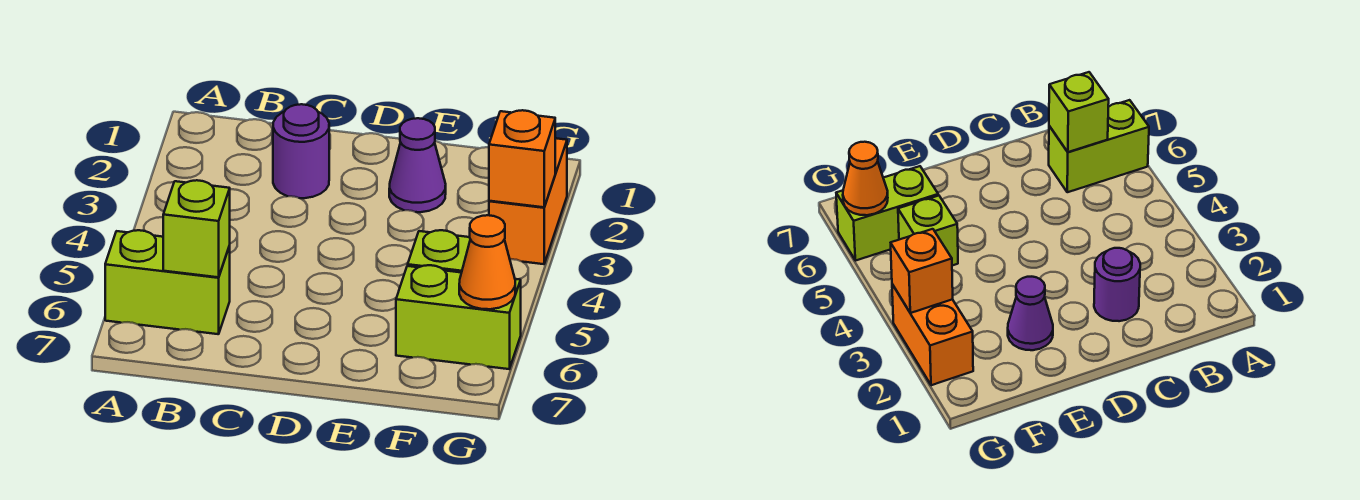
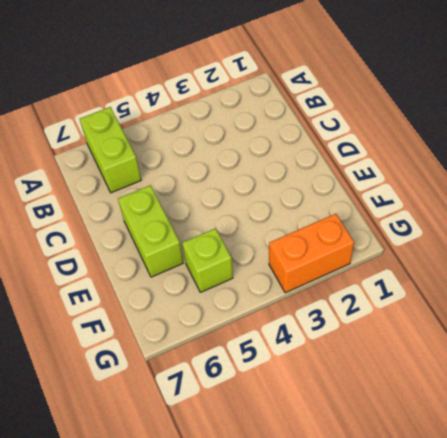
lime brick D6:E6 level 1 -> lime brick F6:G6 level 1
none -> purple round brick C2 level 1
none -> purple cone E2 level 1

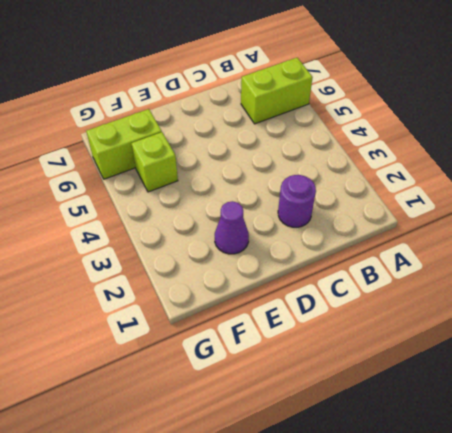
none -> orange brick G2:G3 level 1
none -> lime brick B6 level 2

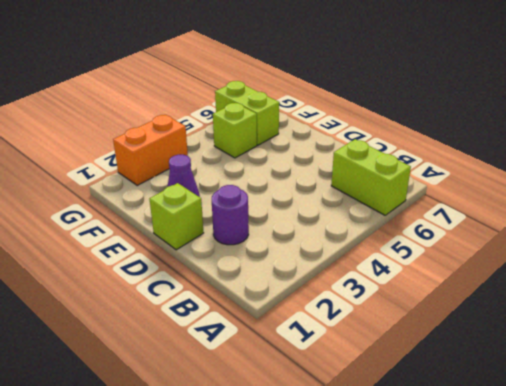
lime brick D1 level 1 -> lime brick B6 level 2
none -> orange brick G3 level 2
none -> orange cone G6 level 2

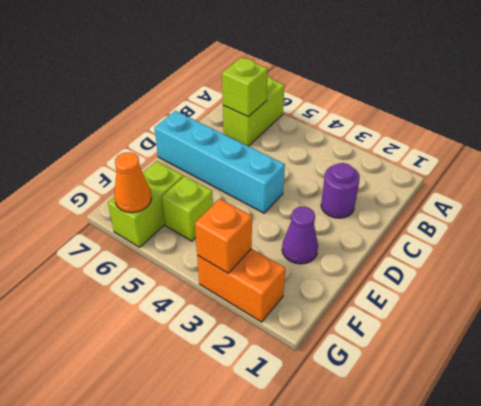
cyan brick D4:D7 level 1 -> none

